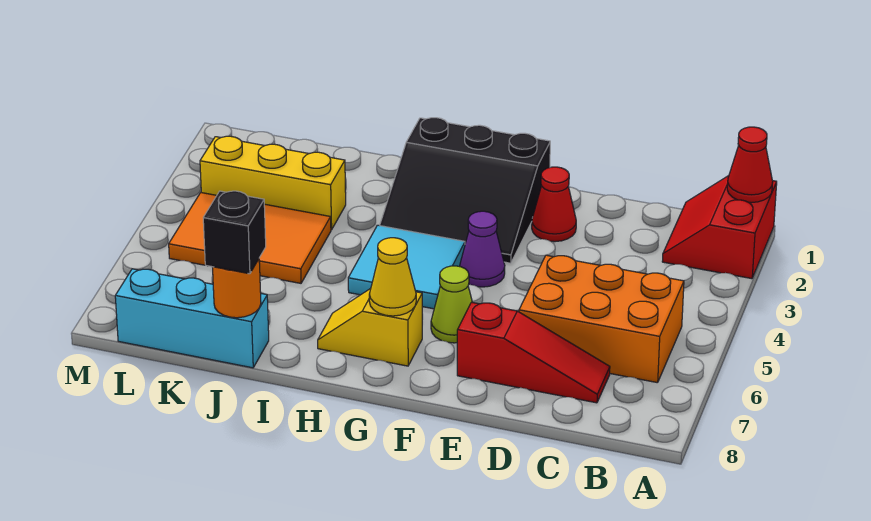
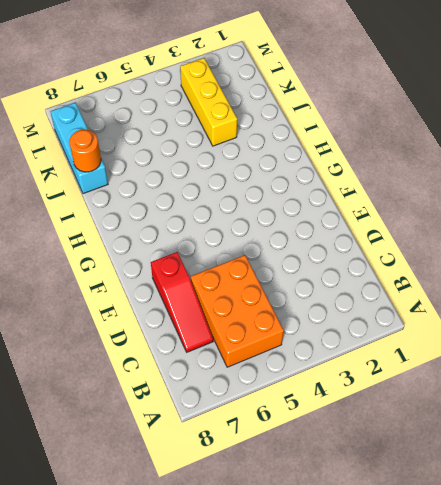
none -> red slope A1:B2 level 1 top A
none -> red cone E2 level 1
none -> black slope F1:H3 level 1 top 1

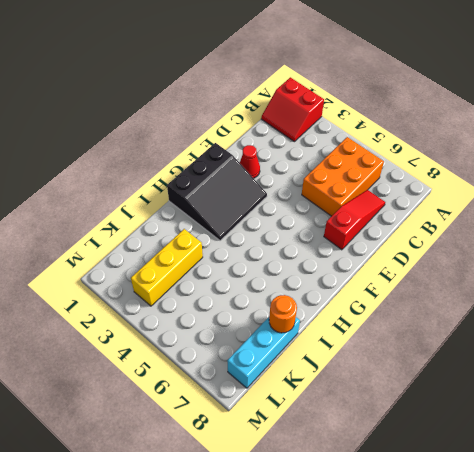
none -> purple cone F4 level 1
none -> lime cone F6 level 1
none -> cyan tile G4:H5 level 1

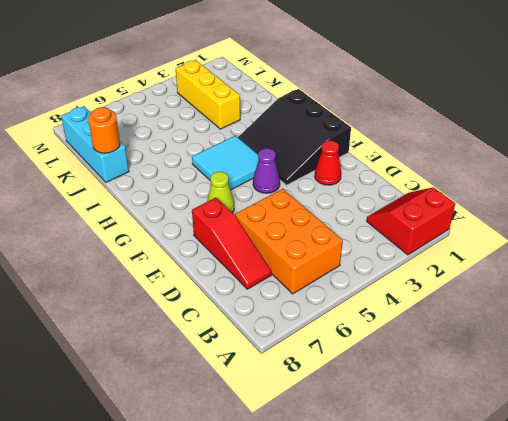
none -> yellow slope G7:H7 level 1 top G
none -> orange tile J4:L5 level 1
none -> red cone A1 level 2

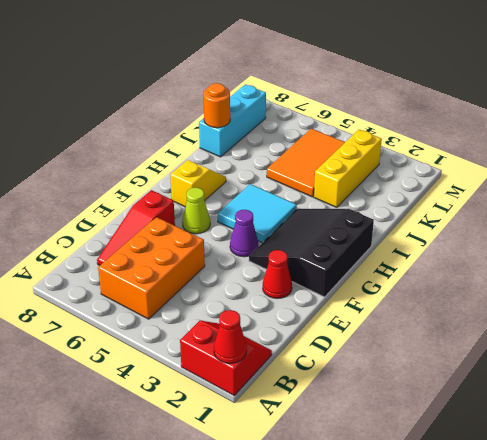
none -> yellow cone G7 level 2
none -> black brick J8 level 3

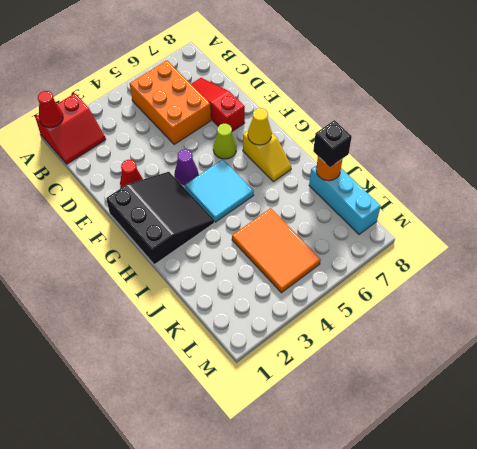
none -> yellow brick J3:L3 level 1

